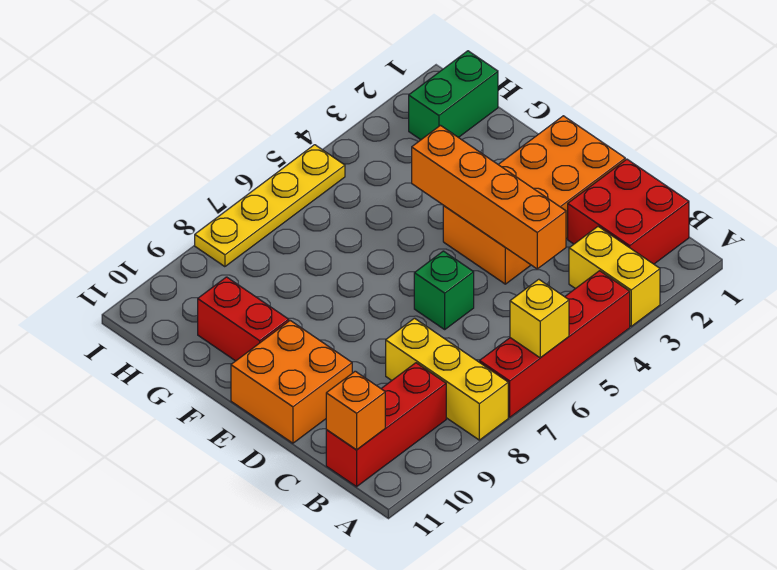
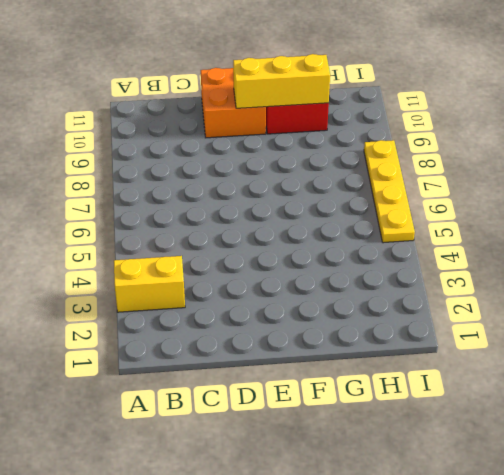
yellow brick E10:G10 level 2 -> yellow brick A8:C8 level 1
none -> red brick A4:A7 level 1
none -> red brick B1:C2 level 1
none -> red brick B9:B11 level 1

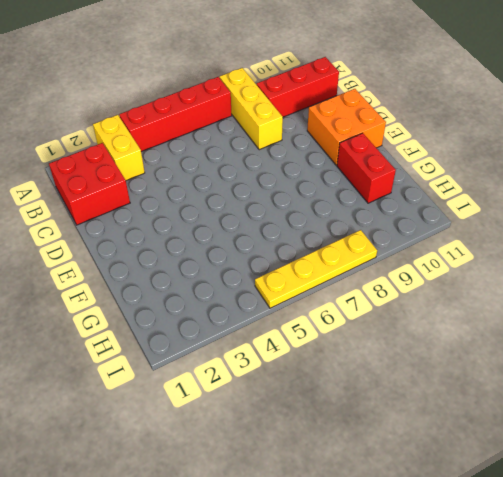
none -> orange brick D1:E4 level 1
none -> green brick D6 level 1
none -> green brick H1:H2 level 1

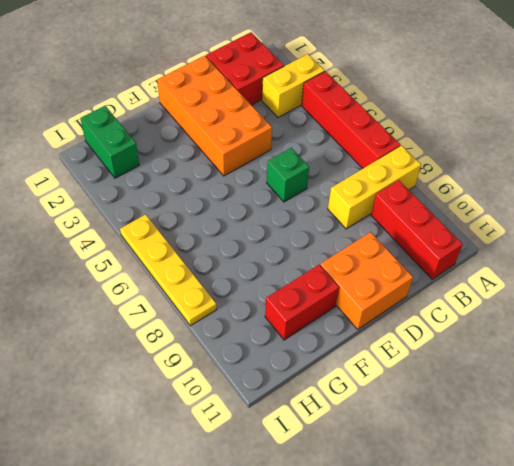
none -> yellow brick A6 level 2
none -> orange brick B11 level 2
none -> orange brick C4:F4 level 2

